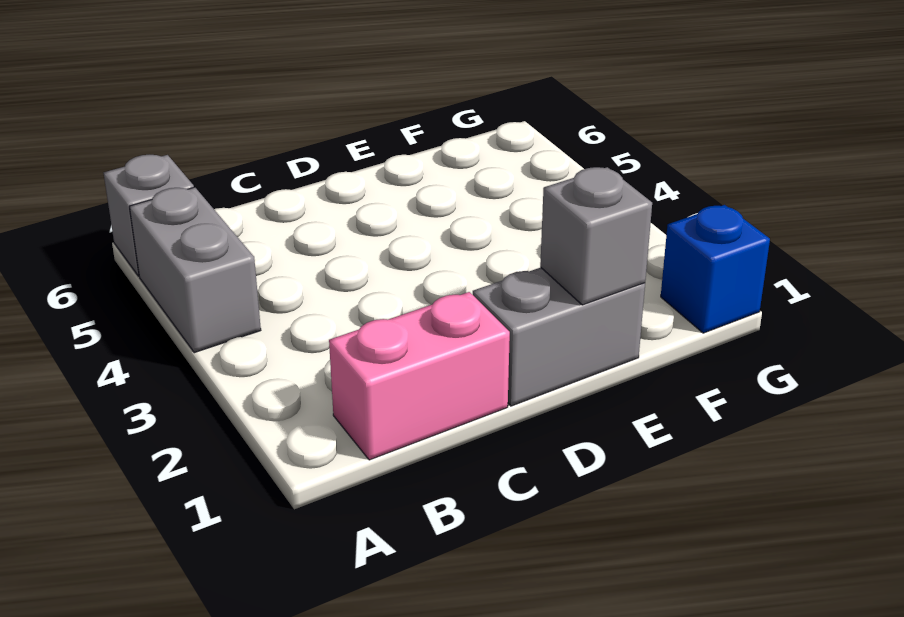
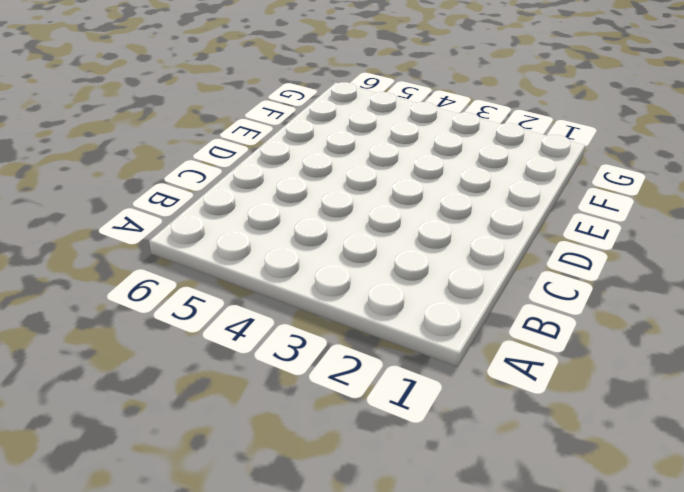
none -> grey brick A4:A5 level 1
none -> grey brick A6 level 1

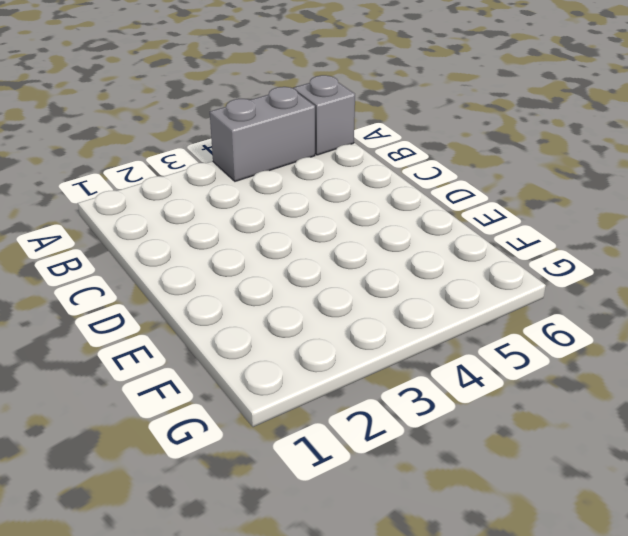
none -> pink brick B1:C1 level 1
none -> grey brick D1:E1 level 1

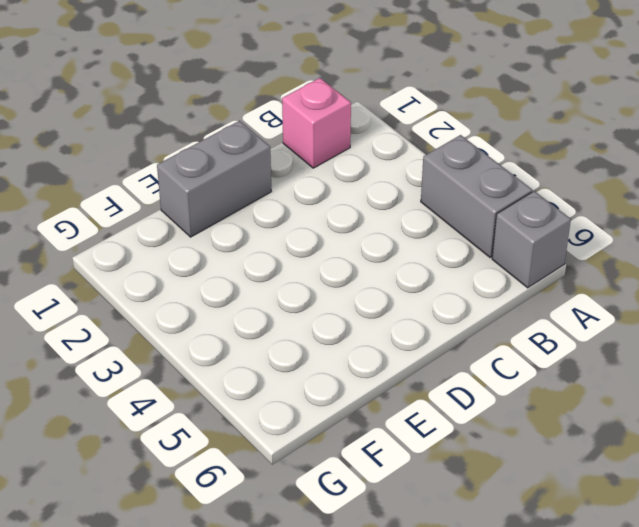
pink brick B1 level 1 -> pink brick B1:C1 level 1
none -> blue brick G1 level 1
none -> grey brick E1 level 2

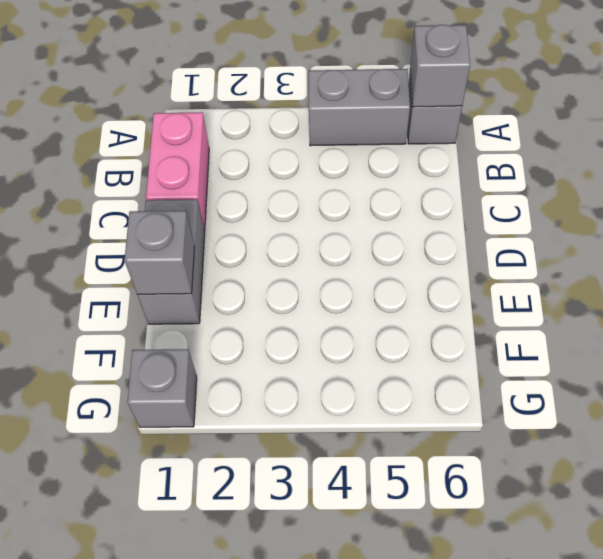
grey brick A6 level 2 -> none
grey brick G1 level 1 -> blue brick G1 level 1

